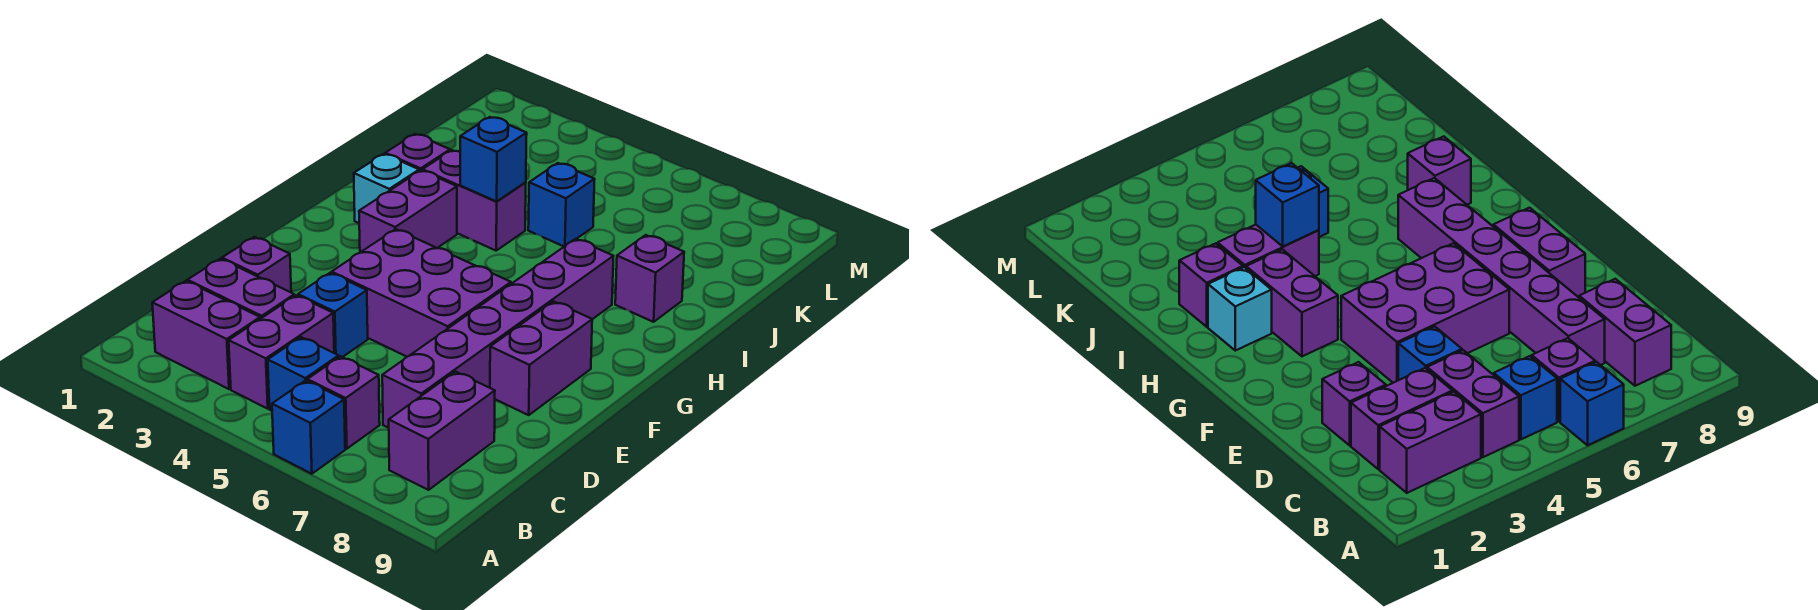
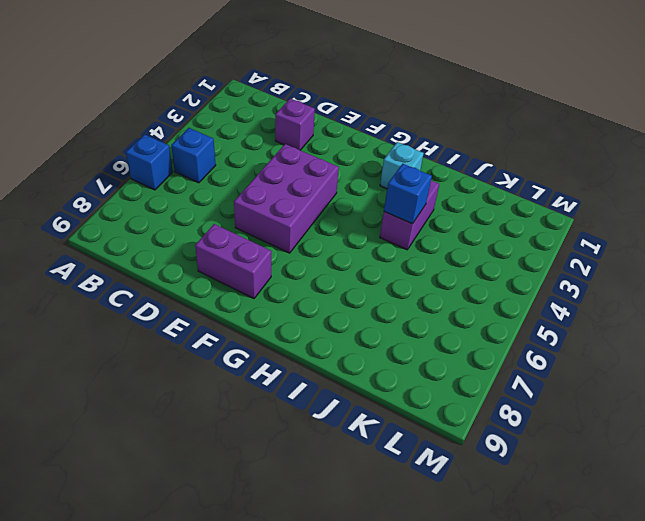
none -> purple brick B2:B3 level 1
none -> purple brick B4:C4 level 1
none -> purple brick B6 level 1

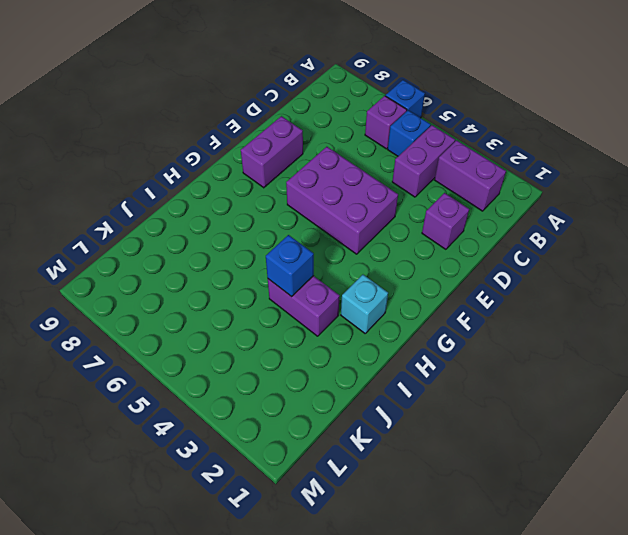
none -> purple brick B8:C8 level 1
none -> purple brick C2:C3 level 1
none -> purple brick C7:H7 level 1

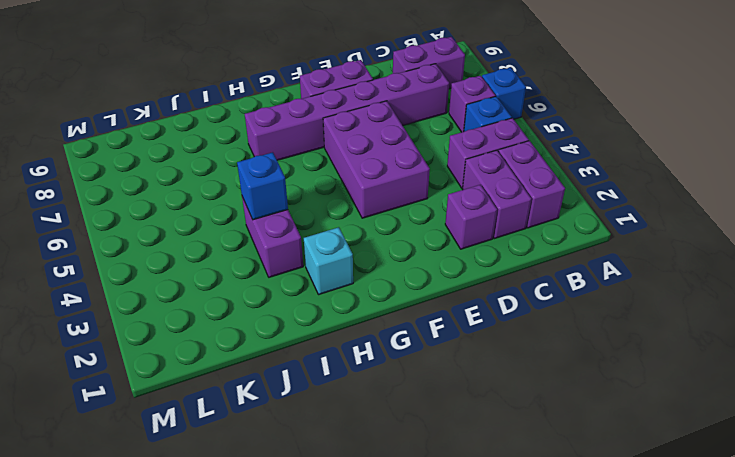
none -> blue brick D4 level 1
none -> purple brick G3:H3 level 1
none -> purple brick I2 level 1

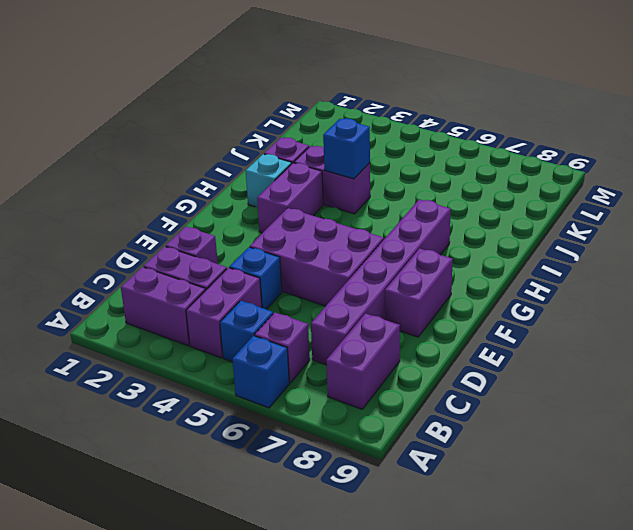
none -> purple brick I8 level 1
none -> blue brick J5 level 1

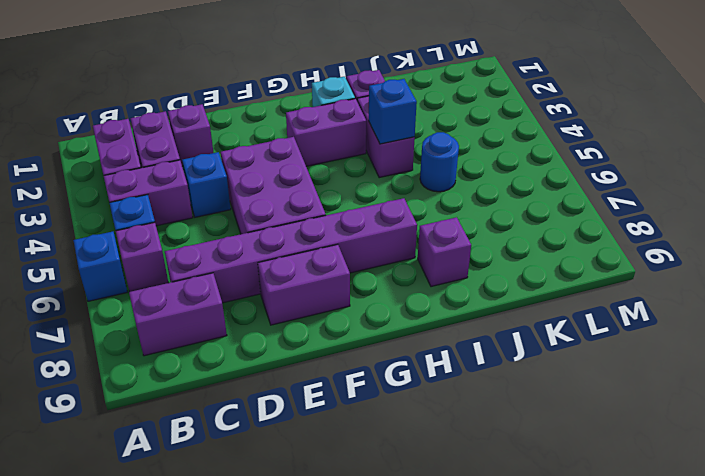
blue round brick J5 level 1 -> blue brick J5 level 1

